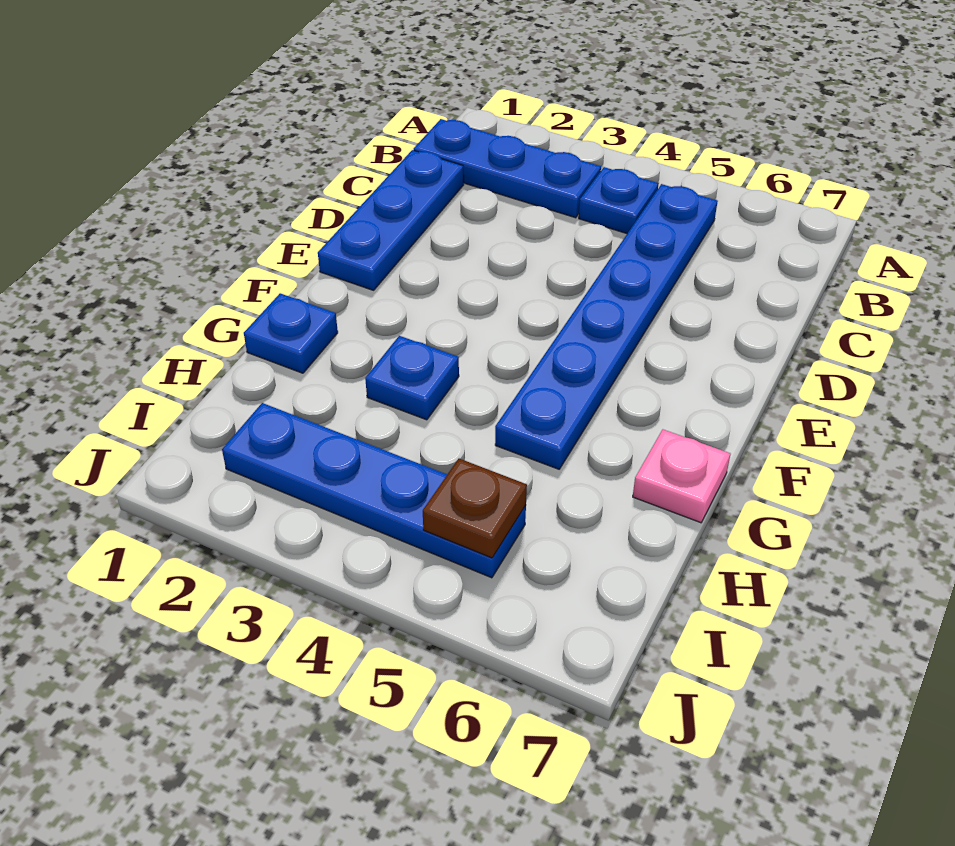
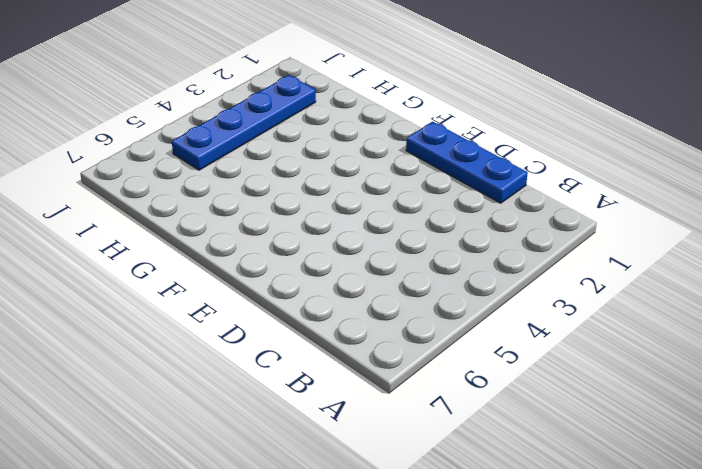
none -> blue plate B1:B3 level 1
none -> blue plate B4 level 1

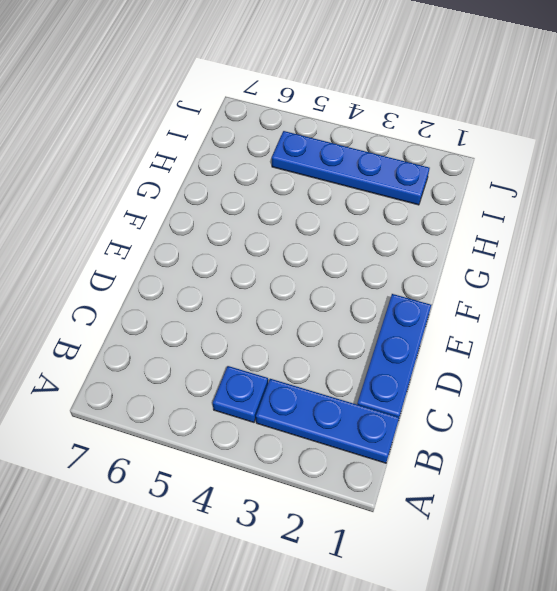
none -> blue plate B5:G5 level 1
none -> blue plate G1 level 1

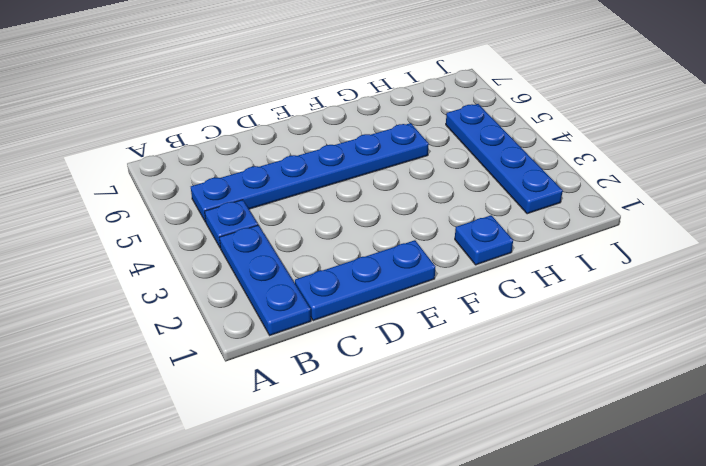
none -> blue plate G3 level 1
none -> pink plate G7 level 1

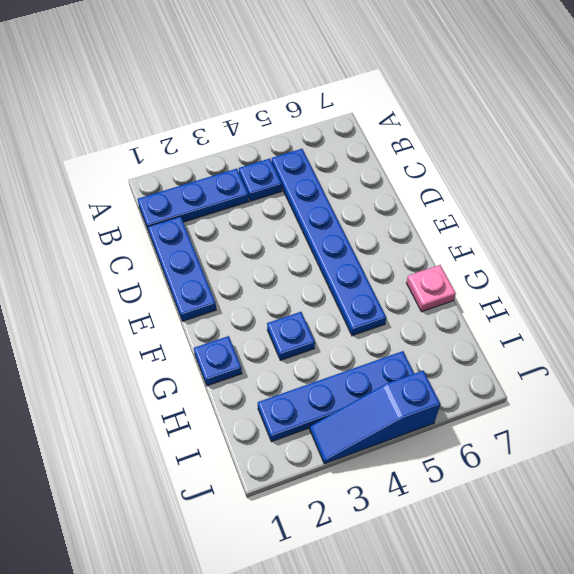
blue slope J3:J5 level 1 top 5 -> none
none -> brown plate I5 level 2

